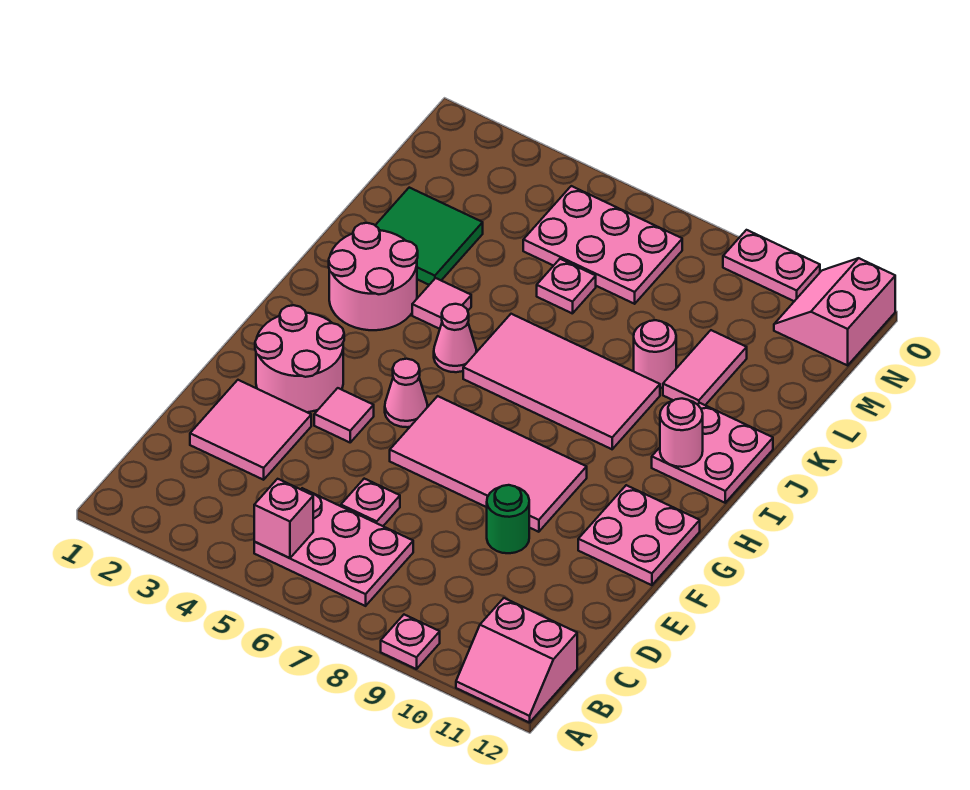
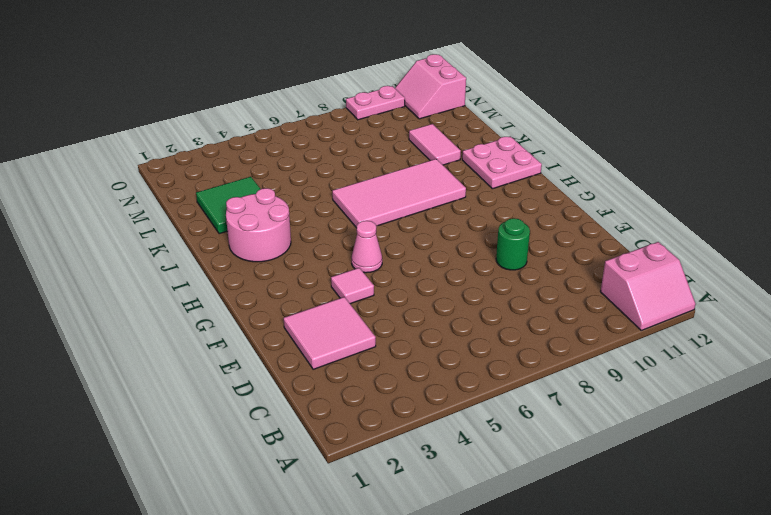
none -> pink plate A9 level 1
none -> pink plate B5:C7 level 1
none -> pink plate D6 level 1

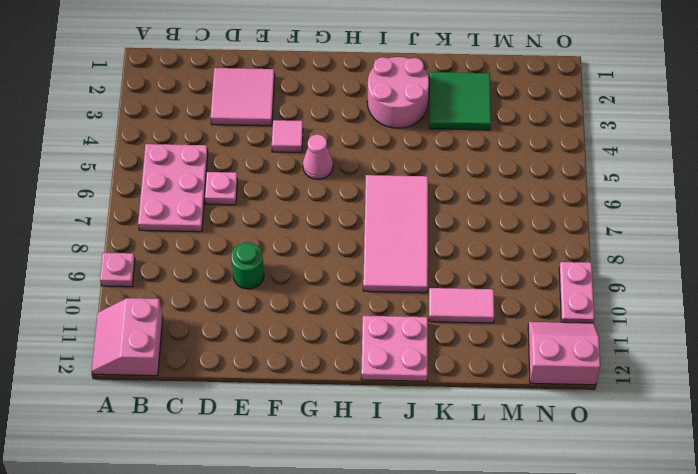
none -> pink round brick F2:G3 level 1
none -> pink tile F6:G9 level 1
none -> pink plate F11:G12 level 1

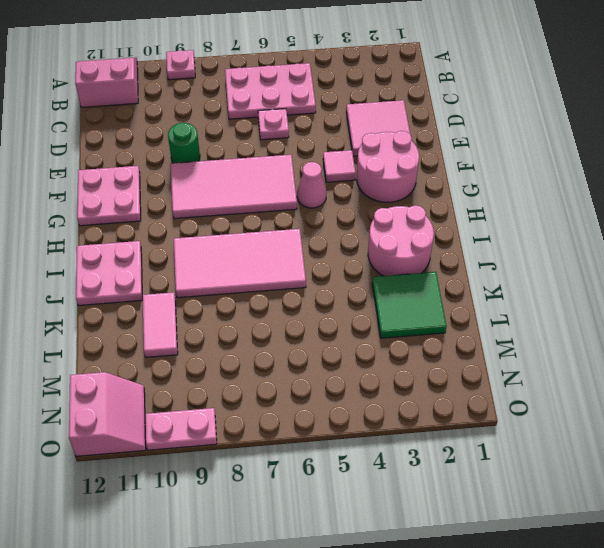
none -> pink cone I5 level 1
none -> pink tile J4 level 1
none -> pink round brick K9 level 1

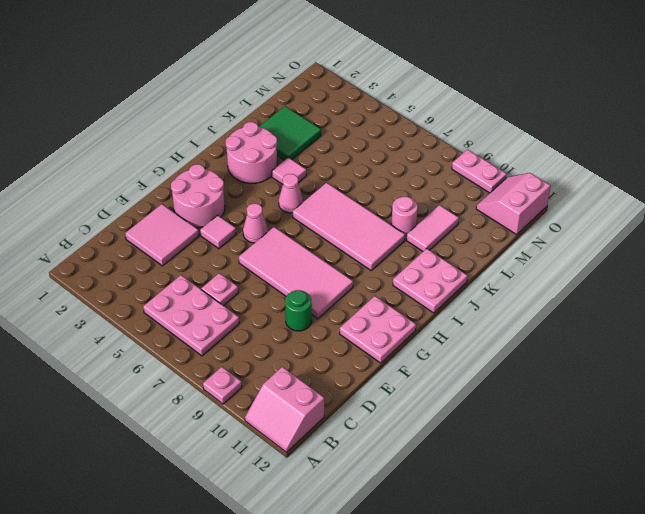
none -> pink plate L6 level 1
none -> pink plate M5:N7 level 1
none -> pink brick B5 level 2

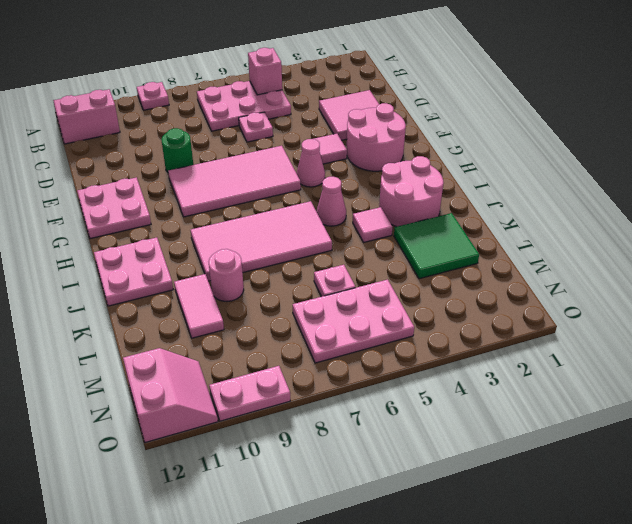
none -> pink round brick I11 level 2

